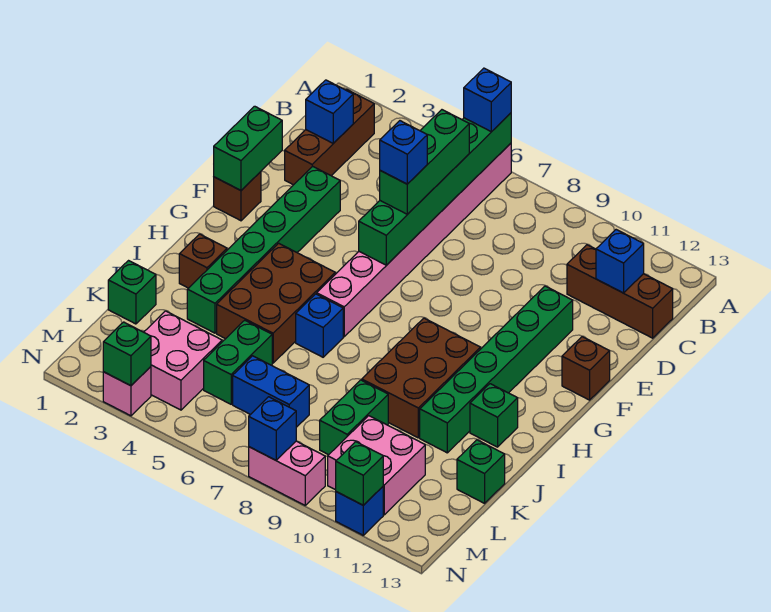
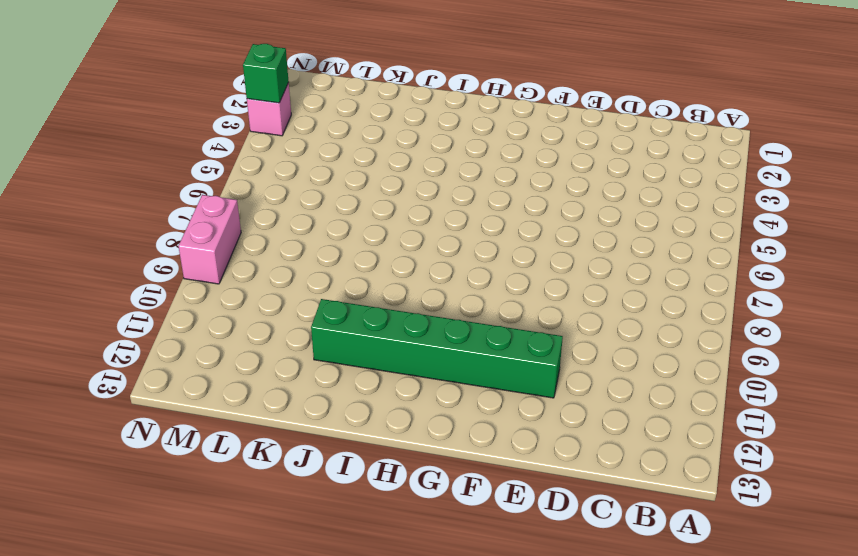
none -> pink brick A6:H6 level 1
none -> brown brick B2:D2 level 1
none -> brown brick C11:C13 level 1
none -> green brick E3:J3 level 1

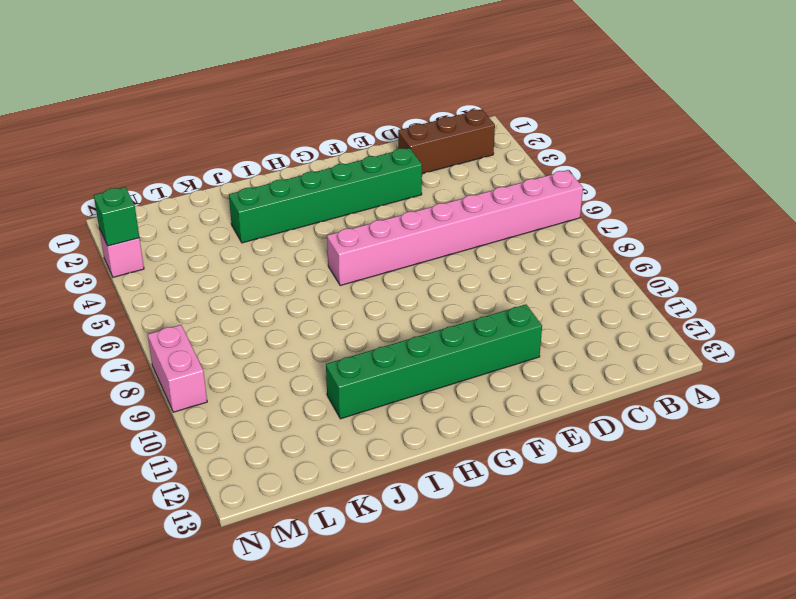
none -> brown brick C11:C13 level 1
none -> brown brick F1 level 1
none -> brown brick F13 level 1
none -> brown brick H4:J5 level 1

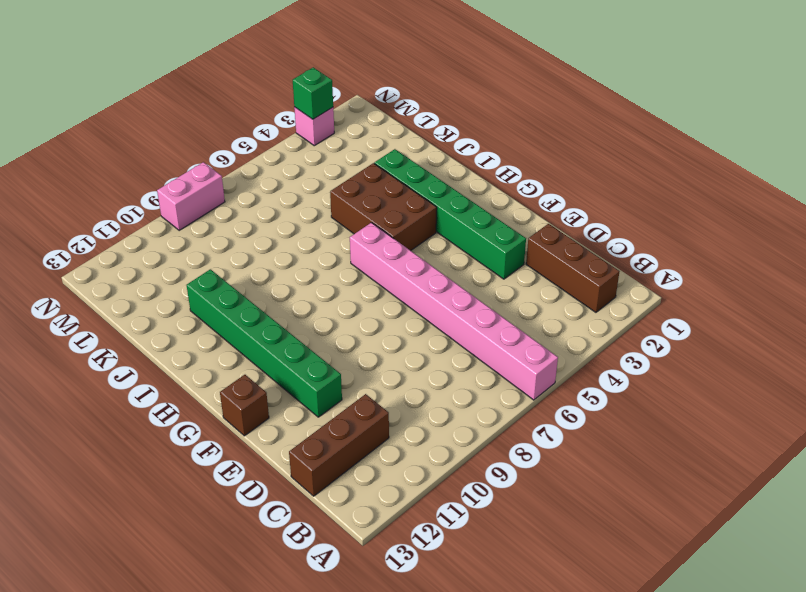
none -> brown brick F1 level 1
none -> brown brick H9:J10 level 1
none -> brown brick I2 level 1
none -> blue brick I6 level 1

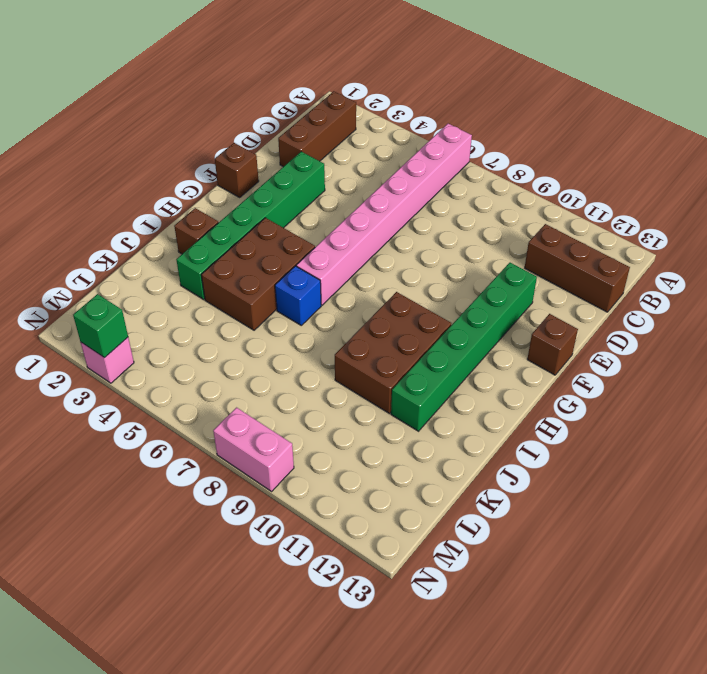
none -> green brick I12 level 1
none -> green brick K1 level 1
none -> green brick K5:L5 level 1
none -> green brick K9:L9 level 1

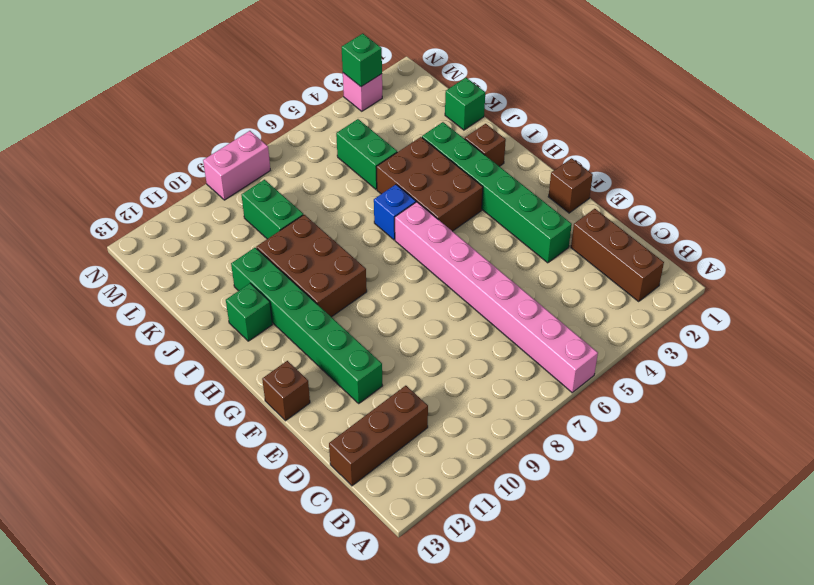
none -> green brick K13 level 1
none -> pink brick L3:M4 level 1
none -> blue brick L6:L7 level 1
none -> pink brick L10:M11 level 1

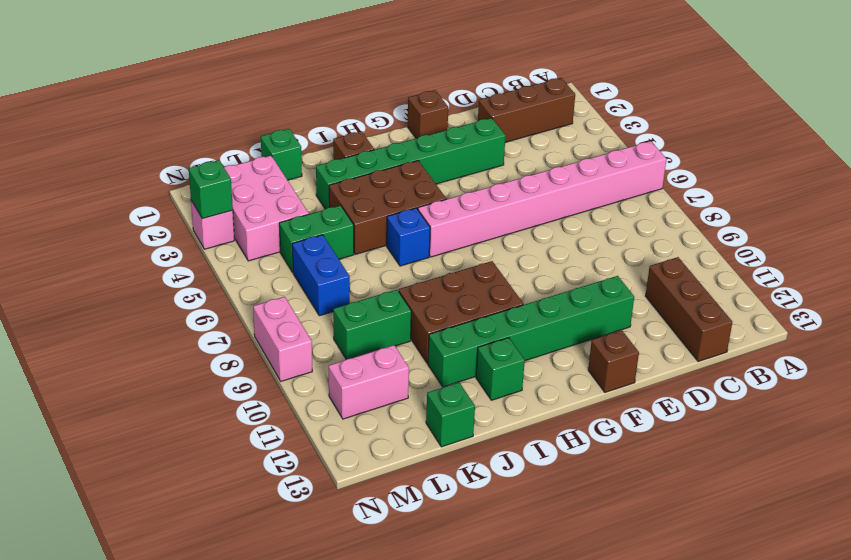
pink brick L2:M4 level 1 -> pink brick L3:M4 level 1
pink brick L11:M11 level 1 -> pink brick L10:M11 level 1
none -> blue brick N11 level 1
none -> green brick A6:F6 level 2
none -> blue brick C2 level 2
none -> blue brick C12 level 2

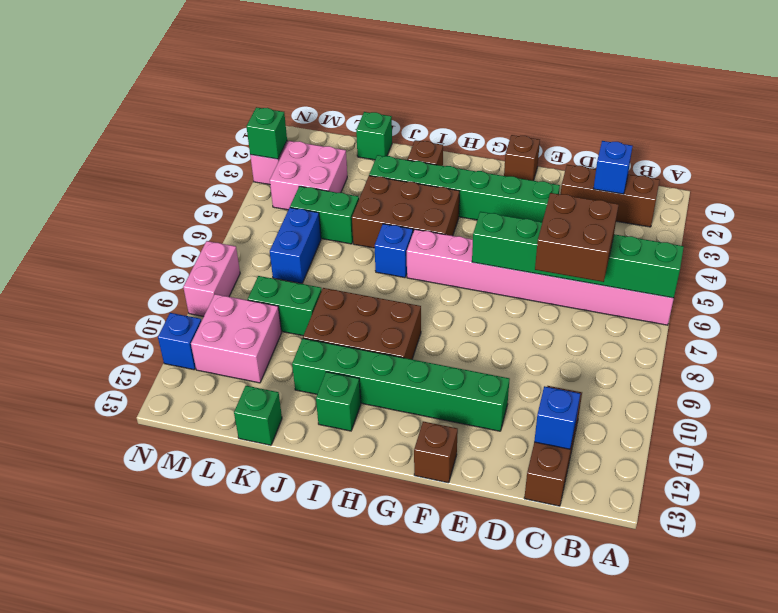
brown brick C6:D7 level 3 -> green brick C6:E6 level 3
none -> green brick E1:F1 level 2
none -> blue brick N8 level 2
none -> green brick N11 level 2
none -> blue brick A6 level 3

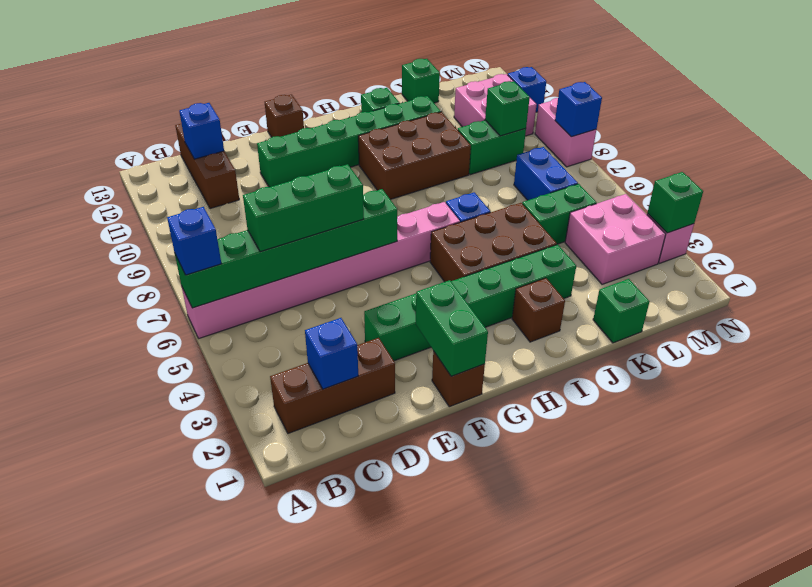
green brick F1:F2 level 2 -> green brick E1:F1 level 2
green brick L9 level 2 -> green brick N11 level 2
none -> blue brick E6 level 4

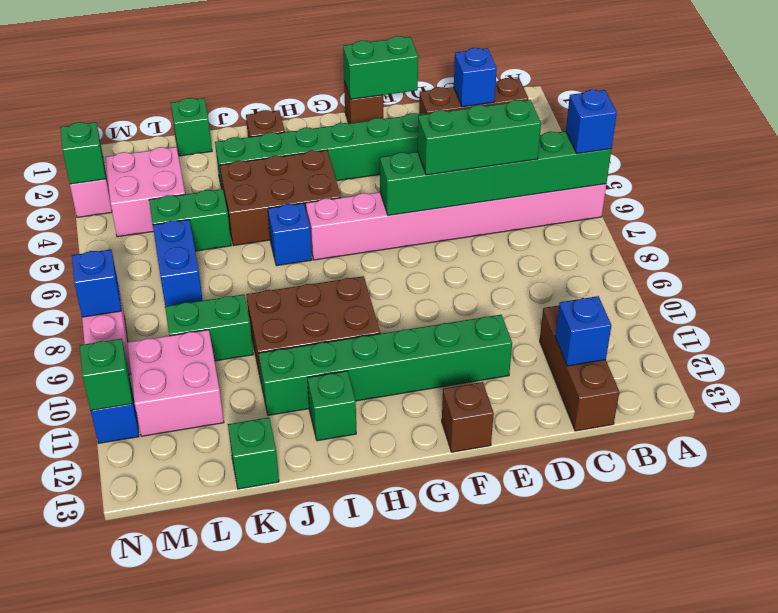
none -> blue brick E6 level 4

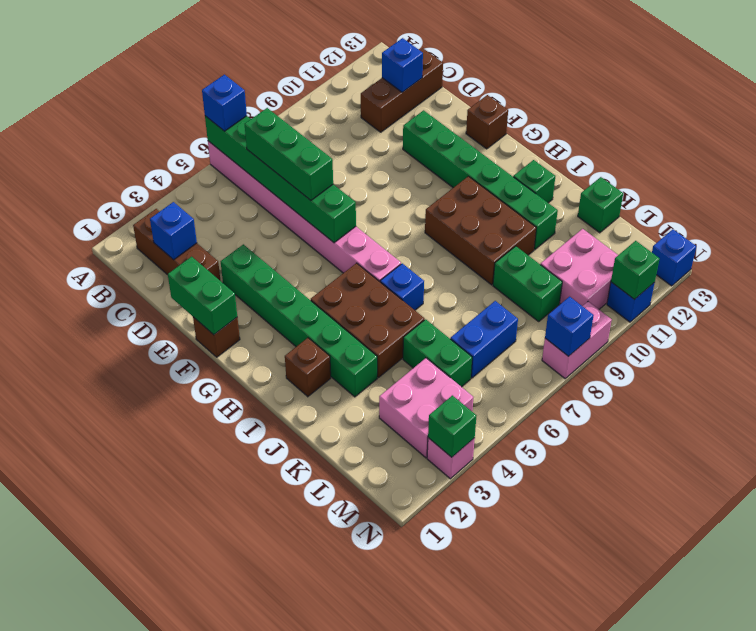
blue brick N13 level 1 -> blue brick E6 level 4
none -> green brick K1 level 1

